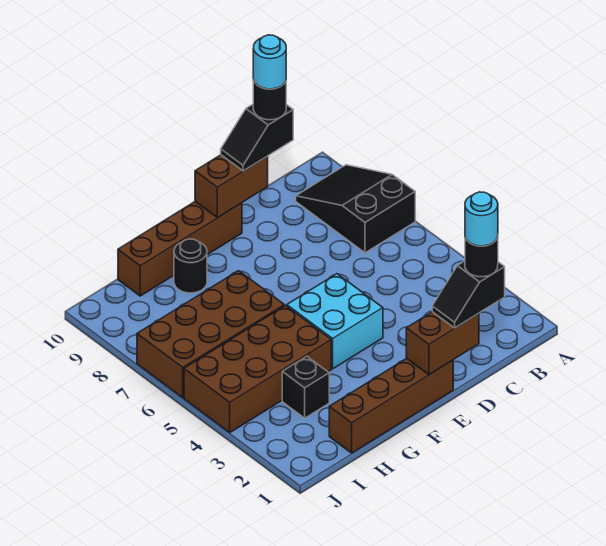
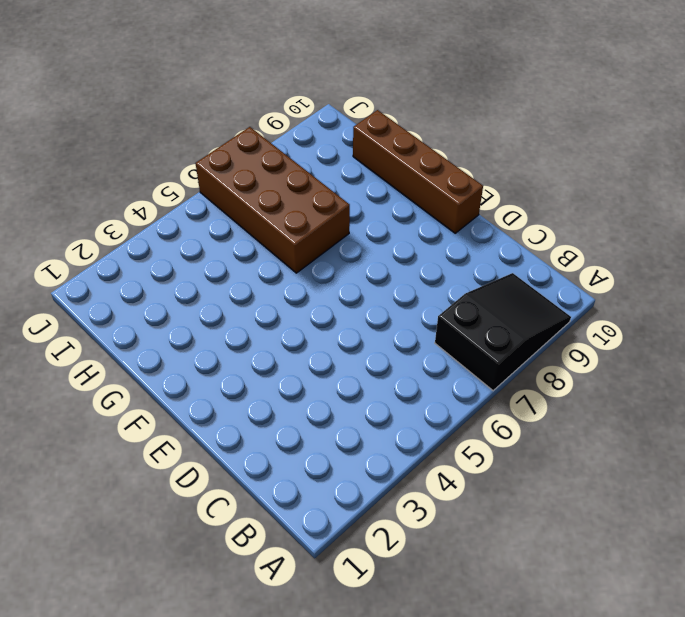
none -> brown brick E1:H1 level 1
none -> cyan brick E4:F5 level 1
none -> brown brick G4:J5 level 1

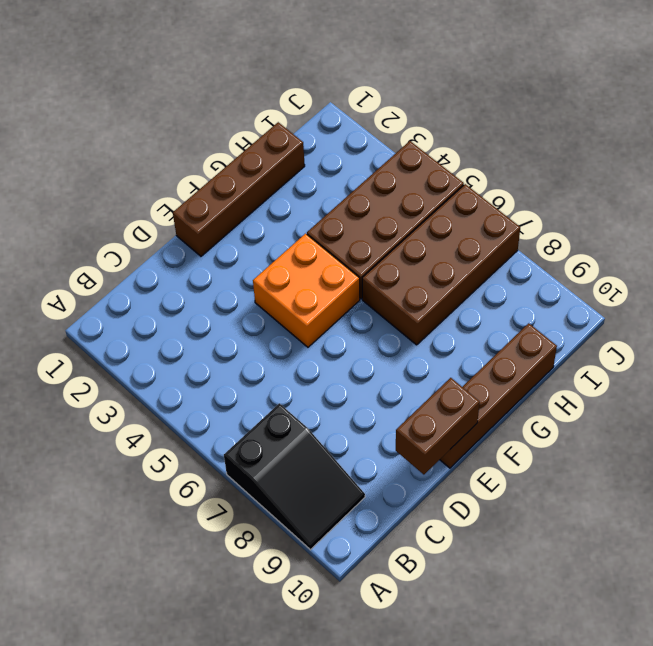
orange brick E4:F5 level 1 -> cyan brick E4:F5 level 1
none -> black round brick G9 level 1
none -> black brick H3 level 1
none -> brown brick D1:E1 level 2

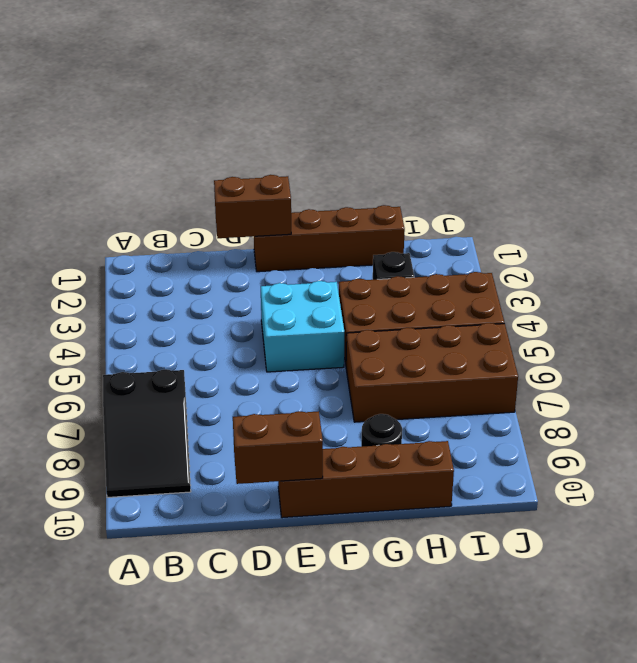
none -> black slope C1:D1 level 3 top C
none -> black slope C10:D10 level 3 top C
none -> black round brick C1 level 4

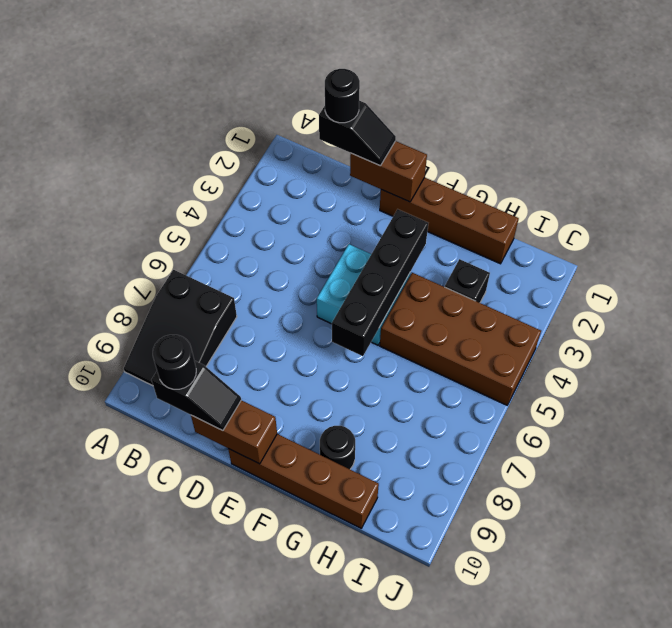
black brick F3:F6 level 2 -> none
none -> brown brick G6:J7 level 1
none -> cyan round brick C1 level 5
none -> cyan round brick C10 level 5

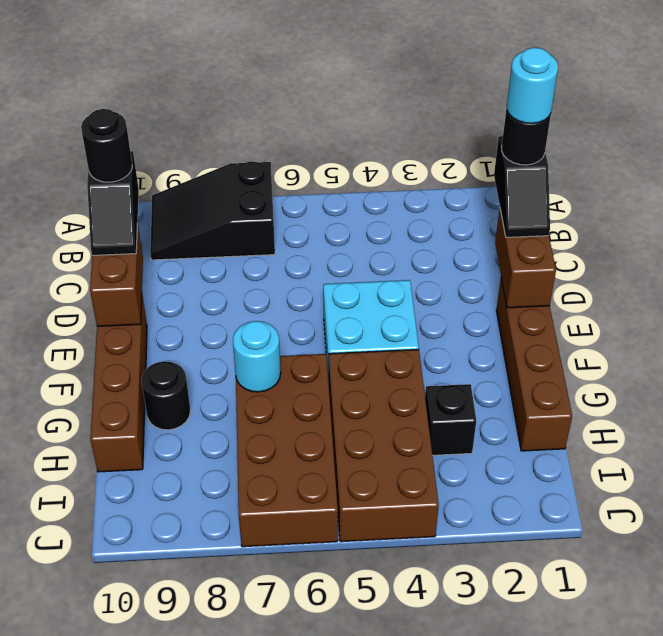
cyan round brick G7 level 2 -> cyan round brick C10 level 5

